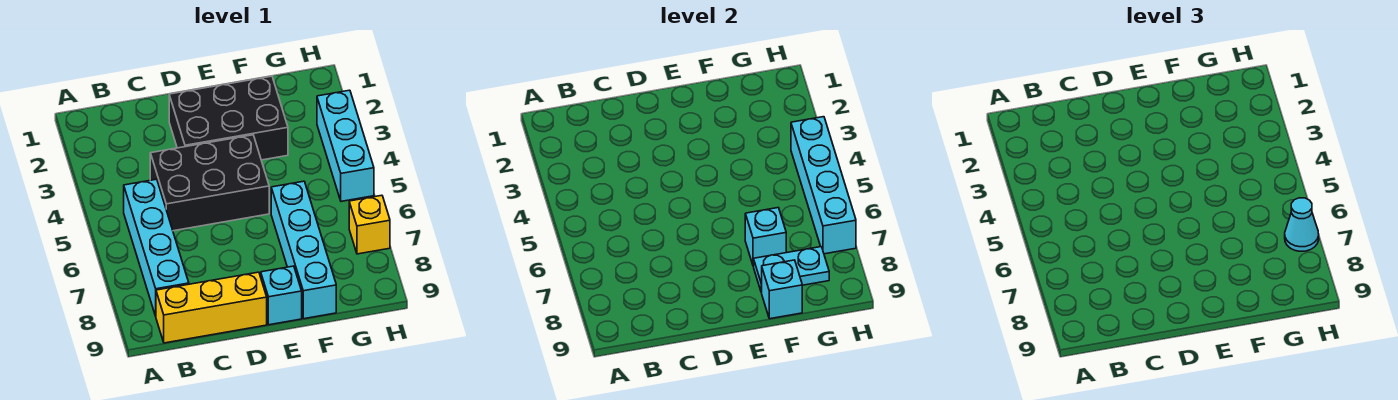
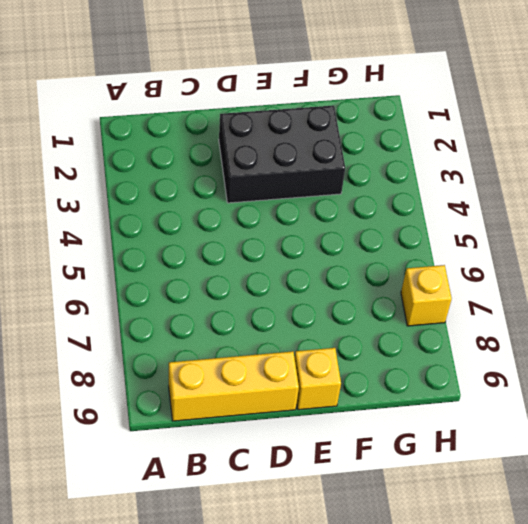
yellow brick E9 level 1 -> cyan brick E9 level 1
none -> cyan brick B5:B8 level 1
none -> black brick C4:E5 level 1
none -> cyan brick F6:F9 level 1

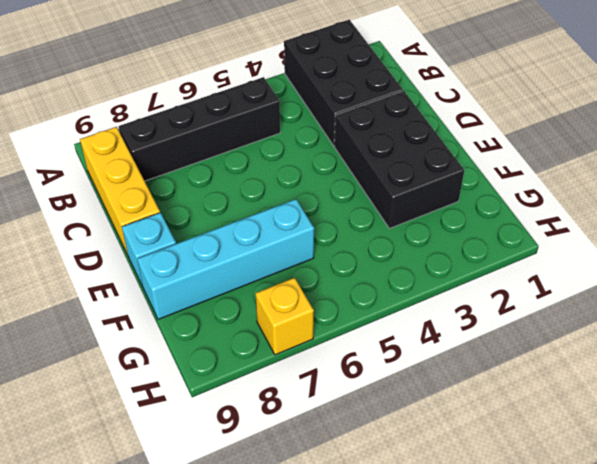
black brick A2:C3 level 1 -> black brick C4:E5 level 1
black brick B5:B8 level 1 -> cyan brick B5:B8 level 1
none -> cyan brick H3:H5 level 1
none -> cyan brick F7 level 2
none -> cyan plate F8:G8 level 2

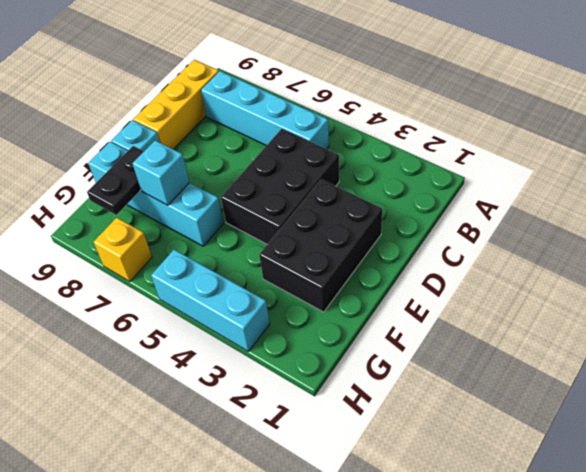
black plate F8:G8 level 2 -> cyan plate F8:G8 level 2
none -> cyan brick F9 level 2
none -> cyan brick H4:H7 level 2
none -> cyan cone H7 level 3

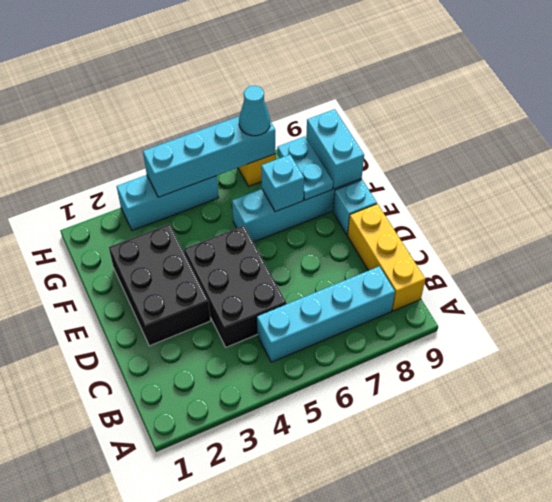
cyan brick F9:G9 level 2 -> cyan brick F9 level 2

